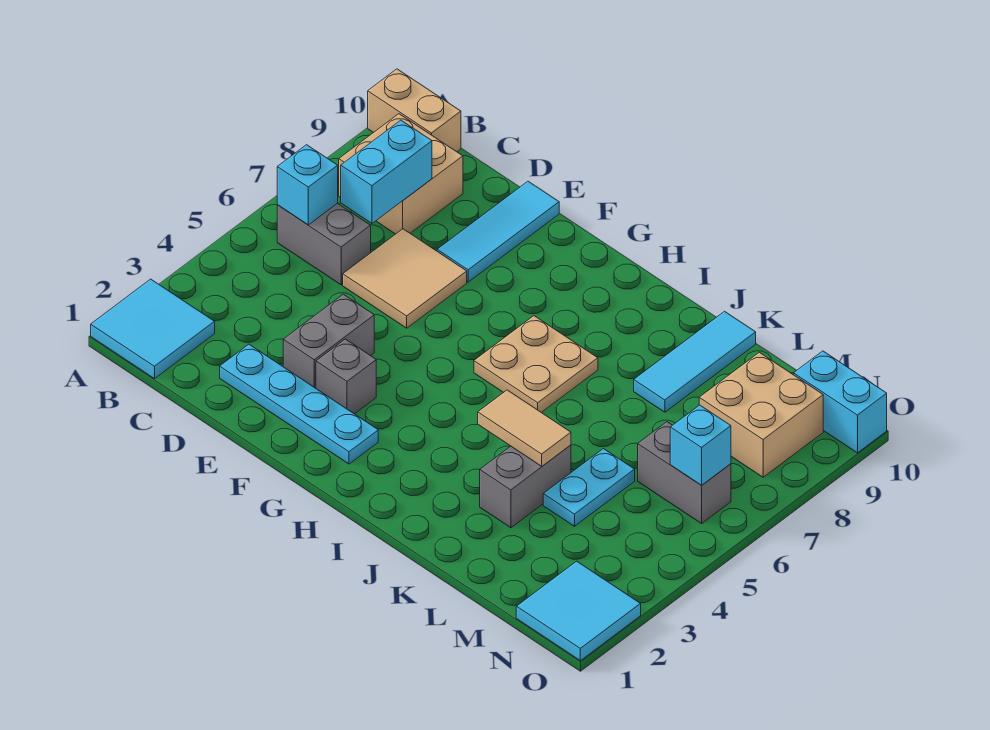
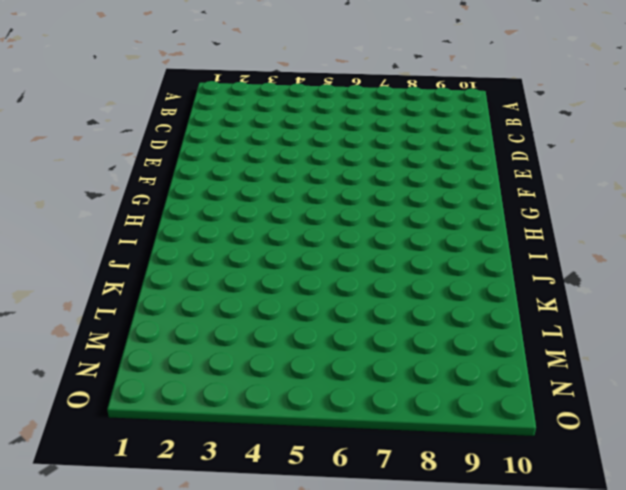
none -> cyan tile A1:B2 level 1
none -> tan brick A10:B10 level 1
none -> grey brick B6:C6 level 1

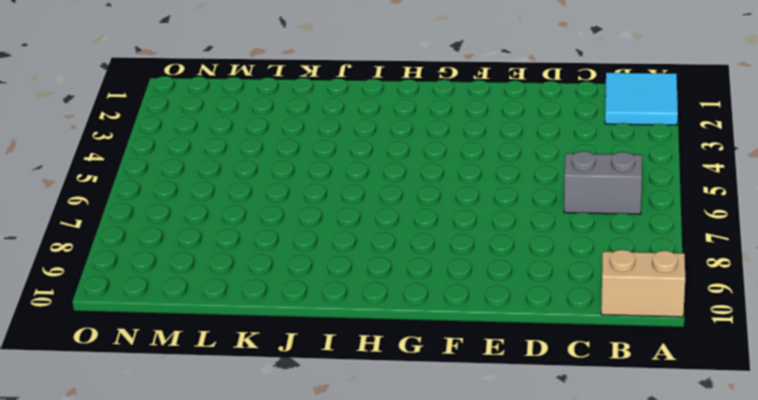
none -> tan brick B8:C9 level 1
none -> cyan plate D2:G2 level 1
none -> tan tile D6:E7 level 1

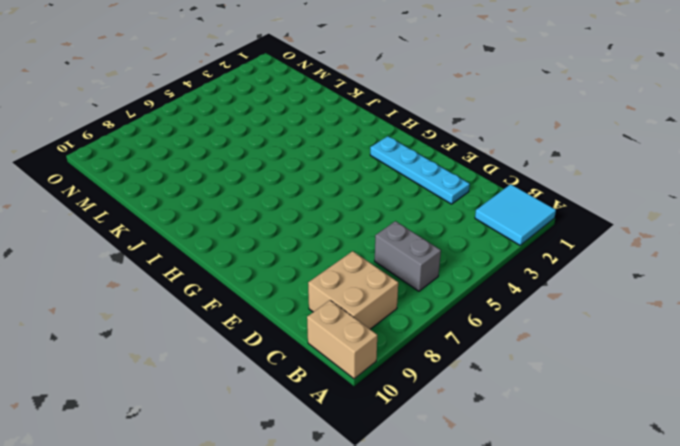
none -> tan tile D6:E7 level 1
none -> grey brick E3:E4 level 1
none -> cyan tile E8:E10 level 1

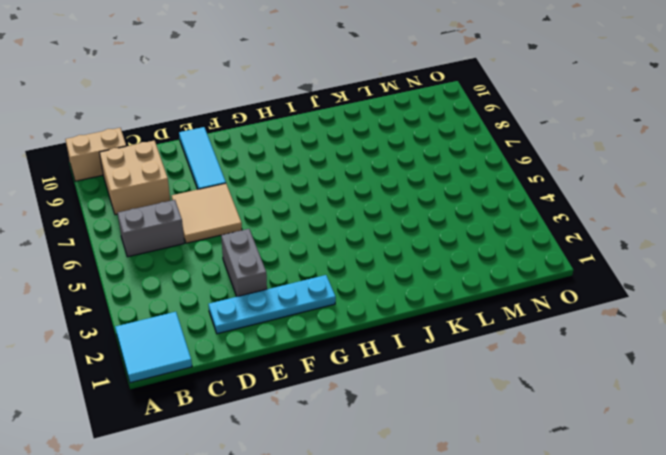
none -> grey brick F3 level 1
none -> tan plate H6:I7 level 1
none -> grey brick K3:K4 level 1

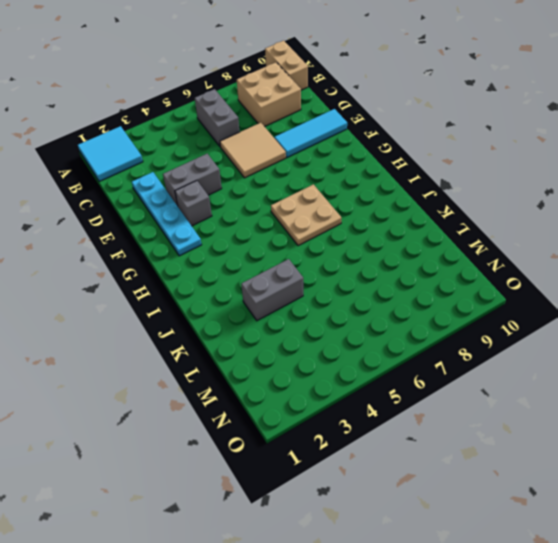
none -> cyan tile K8:K10 level 1
none -> cyan plate L4:L5 level 1
none -> grey brick M6:N6 level 1

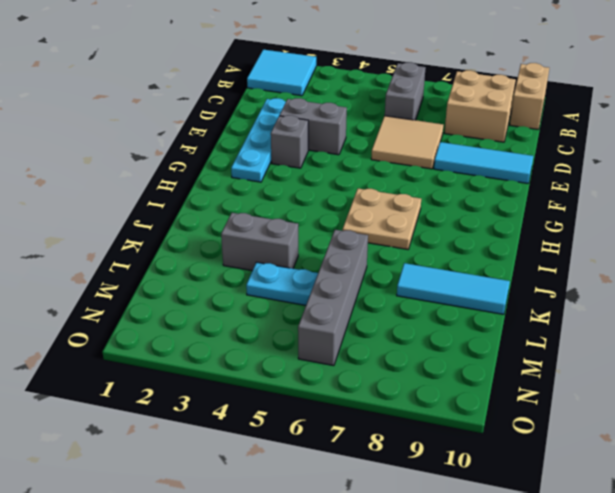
grey brick K6:N6 level 1 -> grey brick M6:N6 level 1
none -> tan brick M8:N9 level 1
none -> cyan tile N1:O2 level 1
none -> cyan brick N10:O10 level 1

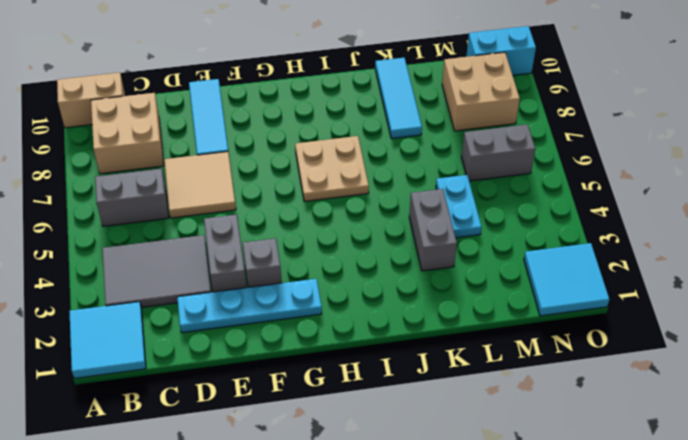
grey tile B3:D4 level 1 -> none
none -> cyan brick B6 level 2
none -> cyan brick C7:C8 level 2
none -> tan tile J4:K4 level 2

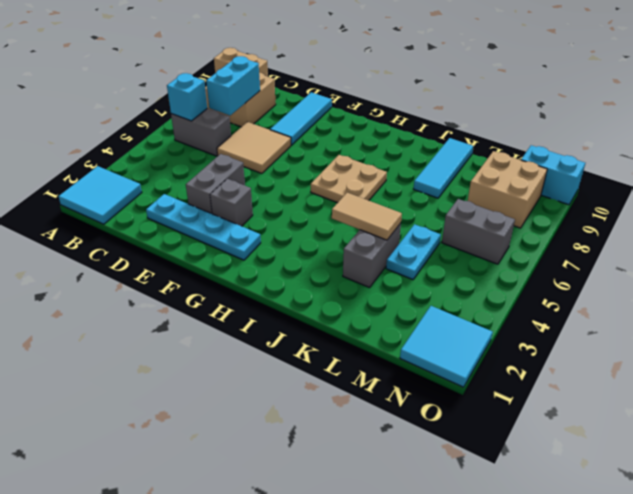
none -> cyan brick N6 level 2

